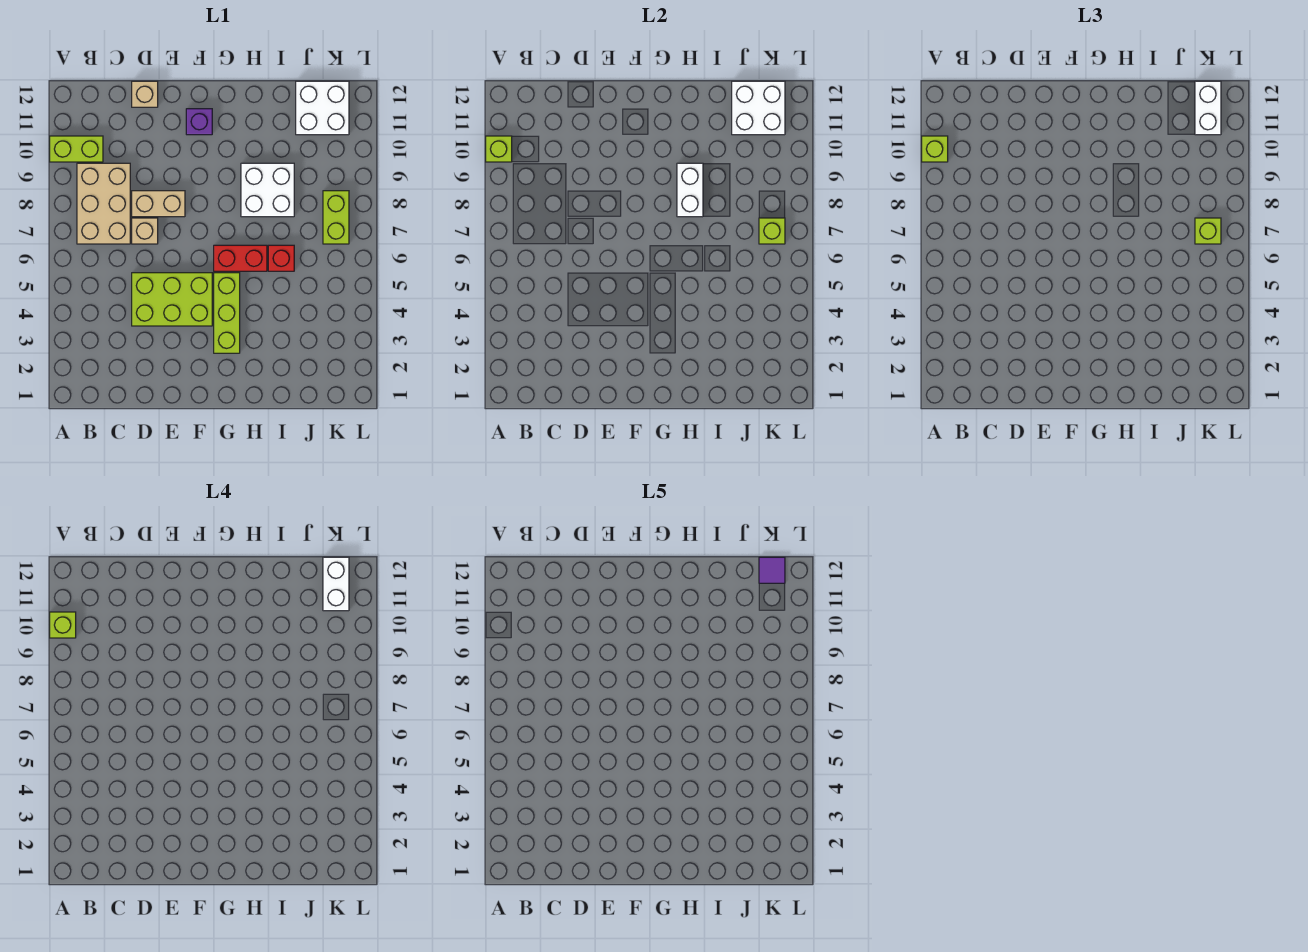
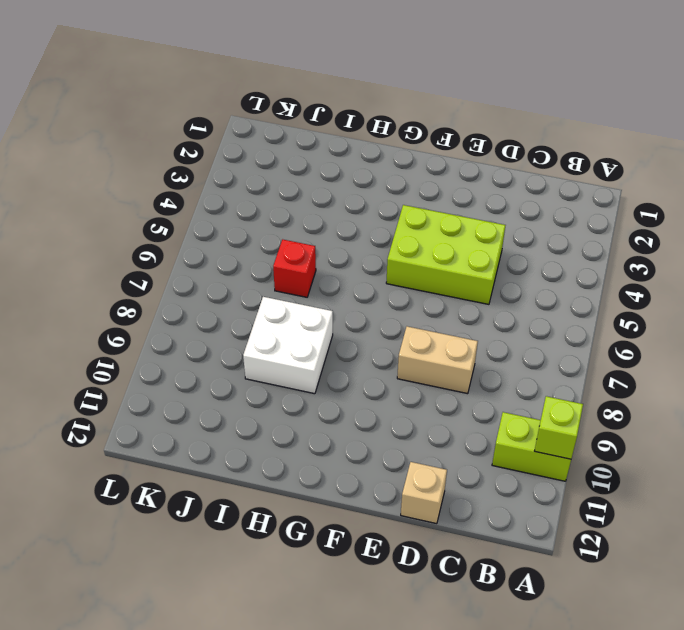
none -> tan brick B7:C9 level 1
none -> tan brick D7 level 1
none -> purple brick F11 level 1

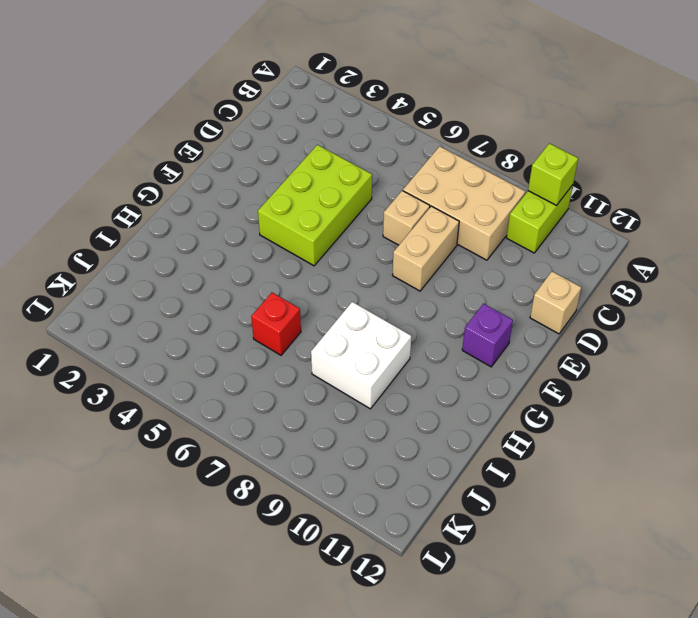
none -> lime brick G3:G5 level 1
none -> red brick G6:H6 level 1
none -> white brick J11:K12 level 1

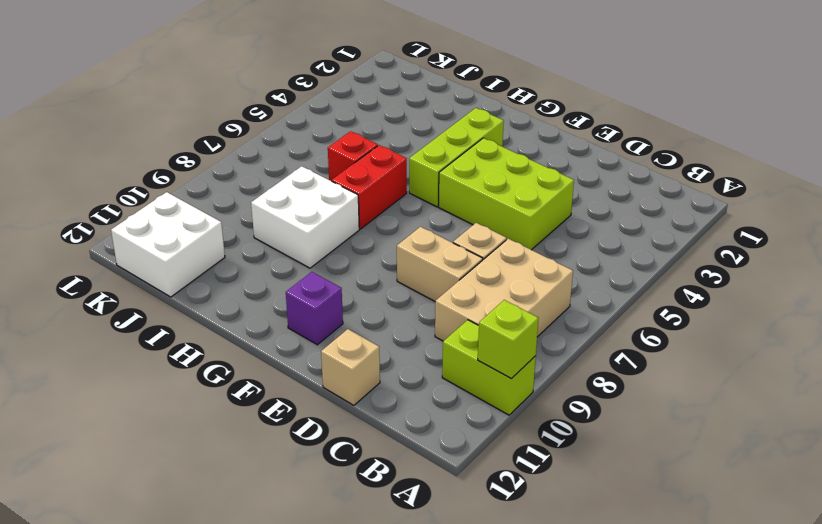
red brick H6:H7 level 1 -> red brick G6:H6 level 1
none -> lime brick K7:K8 level 1
none -> white brick H8:H9 level 2
none -> white brick J11:K12 level 2

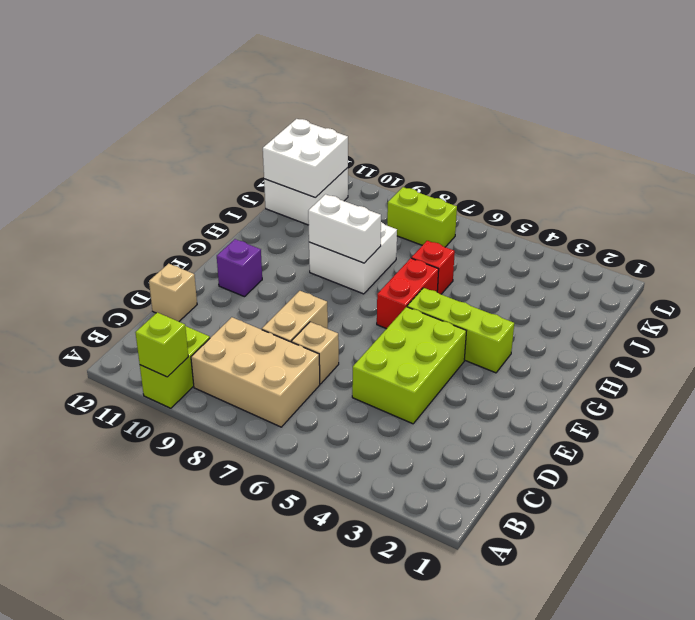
none -> lime brick K7 level 2
none -> lime brick A10 level 3
none -> lime brick K7 level 3

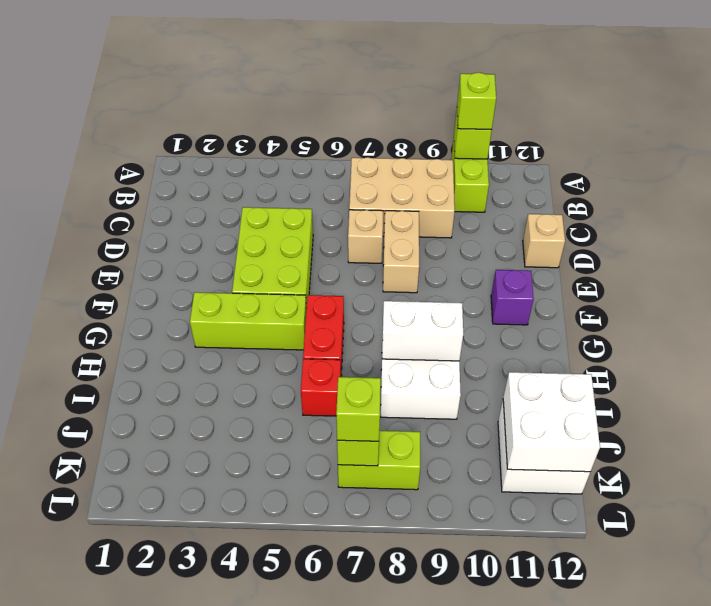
none -> white brick K11:K12 level 3
none -> lime brick A10 level 4
none -> white brick K11:K12 level 4

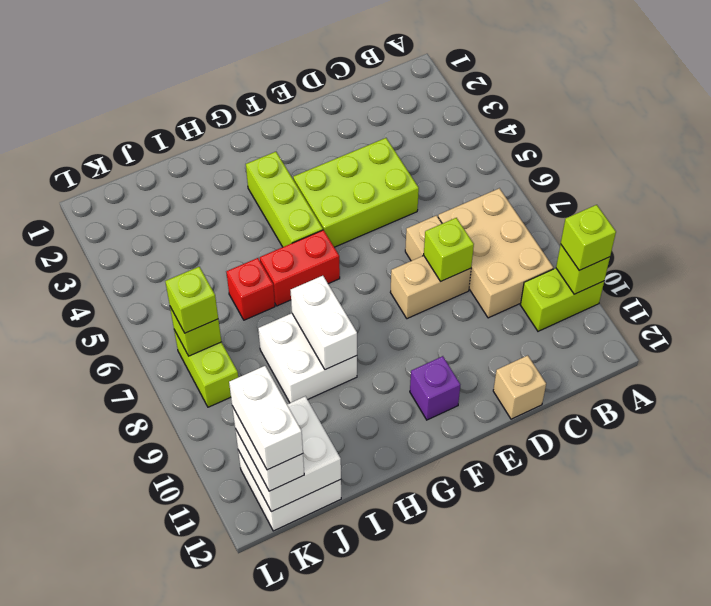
lime brick D8 level 2 -> lime brick A10 level 4
none -> purple tile K12 level 5

